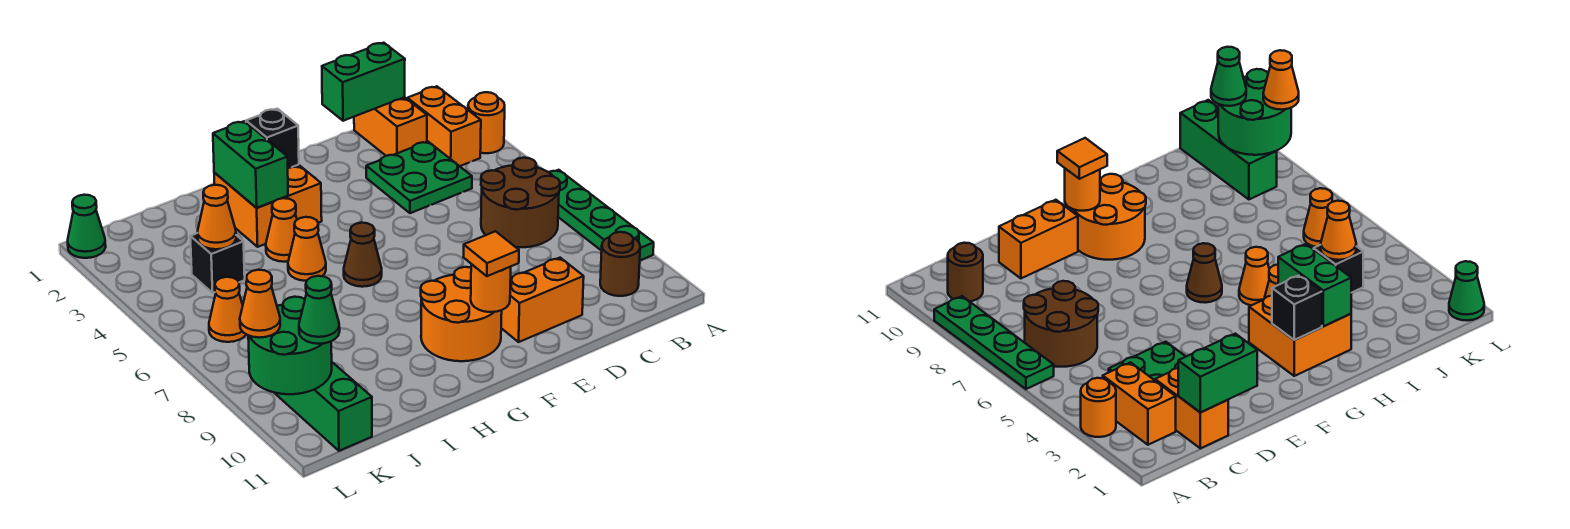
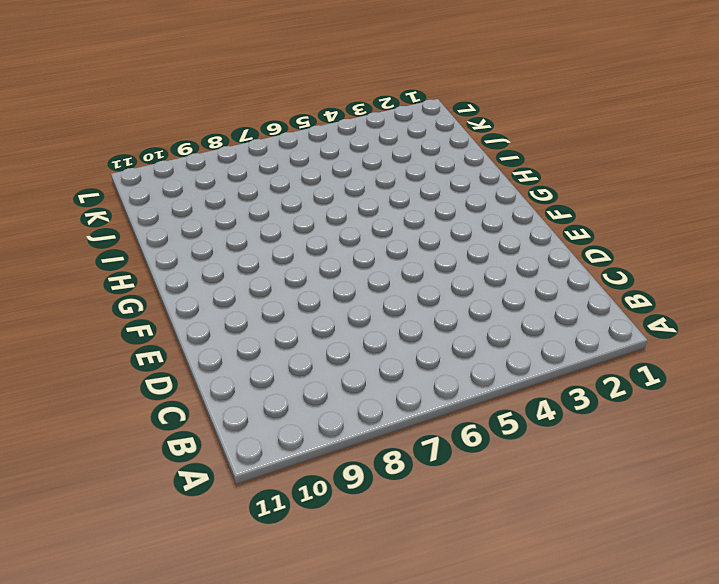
none -> orange round brick A3 level 1
none -> green plate A6:A9 level 1
none -> orange brick B2:B3 level 1

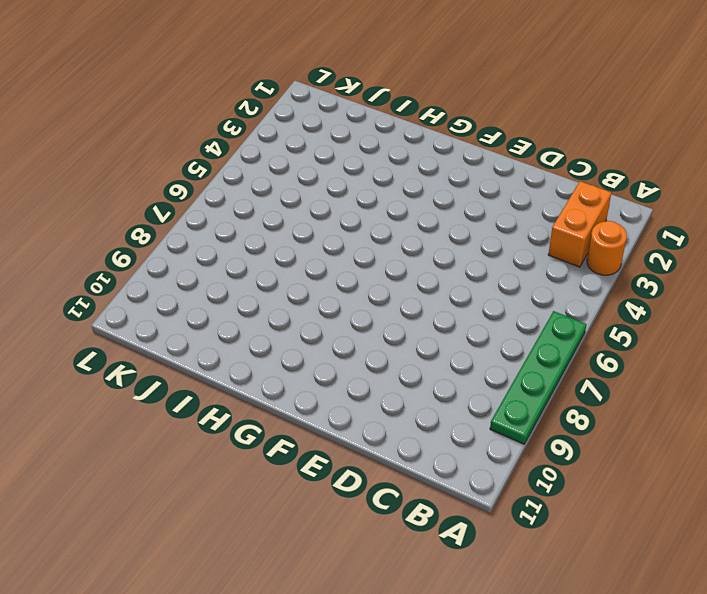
none -> brown round brick B6:C7 level 1
none -> brown round brick B10 level 1
none -> orange brick C1:C2 level 1

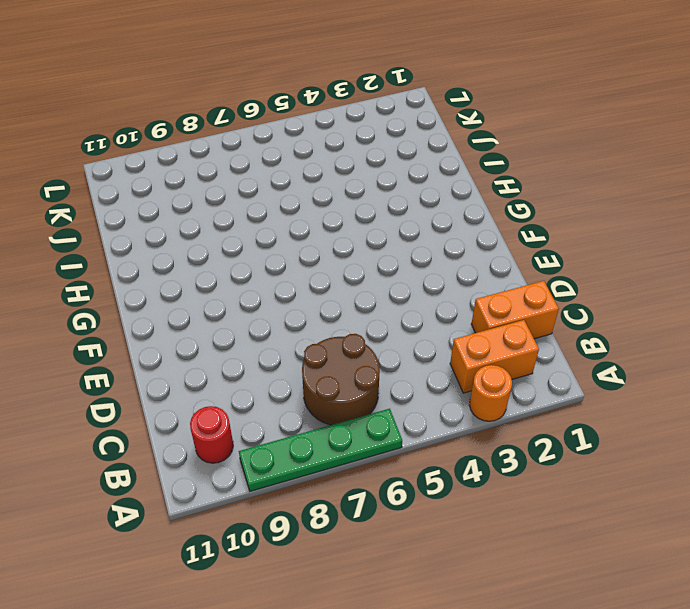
red round brick B10 level 1 -> brown round brick B10 level 1
none -> green plate C3:D4 level 1
none -> orange brick D10:E10 level 1
none -> orange round brick F9:G10 level 1

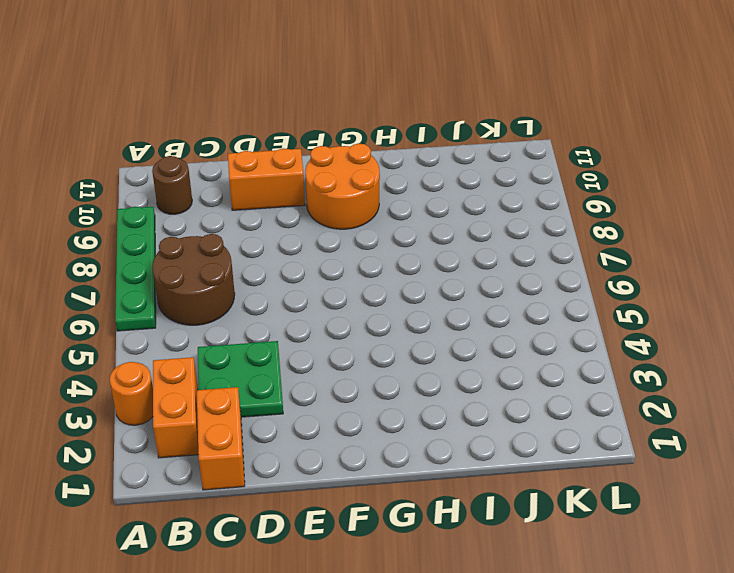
none -> orange brick G2:H3 level 1
none -> brown cone G6 level 1
none -> orange cone H4 level 1

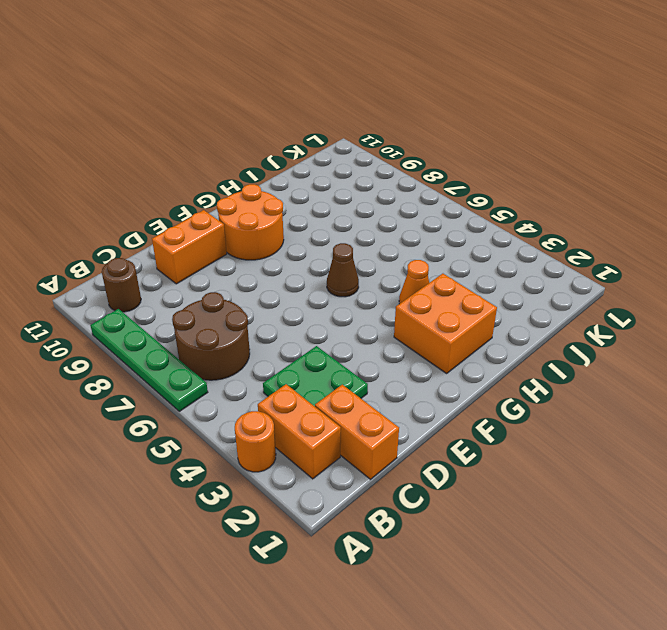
none -> orange cone H5 level 1
none -> black brick J4 level 1
none -> orange cone K6 level 1

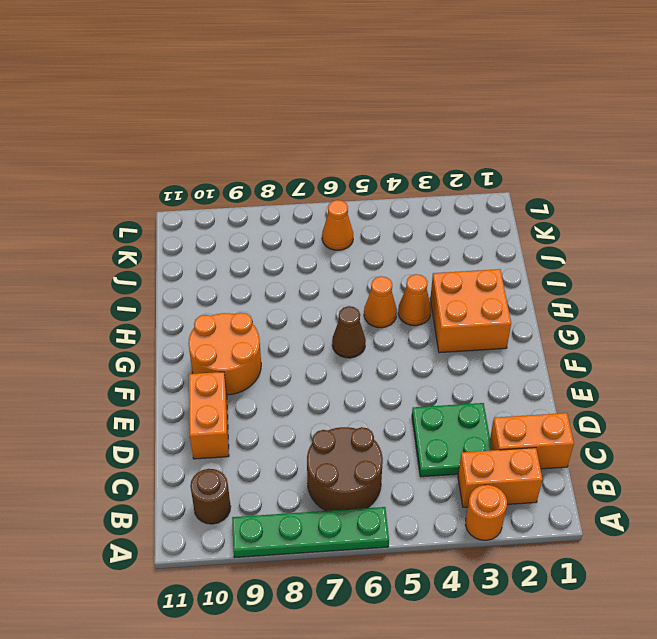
none -> black brick J4 level 1
none -> green brick K9:K11 level 1
none -> green cone L1 level 1

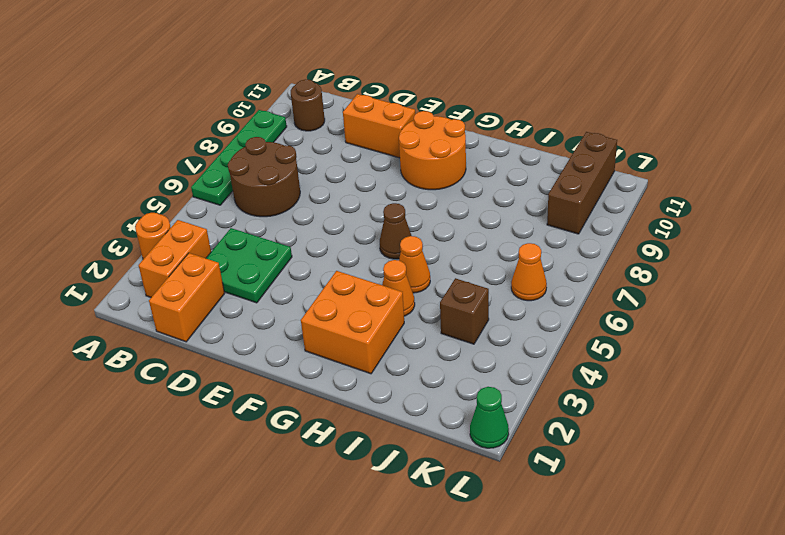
brown brick J4 level 1 -> black brick J4 level 1
brown brick K9:K11 level 1 -> green brick K9:K11 level 1
none -> green brick C1:D1 level 2
none -> orange round brick F10 level 2
none -> black brick G2 level 2

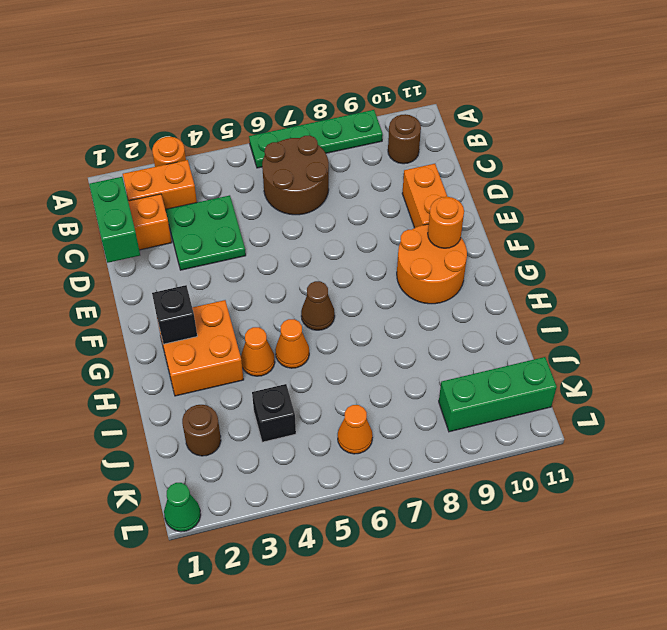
brown round brick J2 level 1 -> none
none -> green brick H2:H3 level 2
none -> orange cone J4 level 2
none -> green round brick K9:L10 level 2

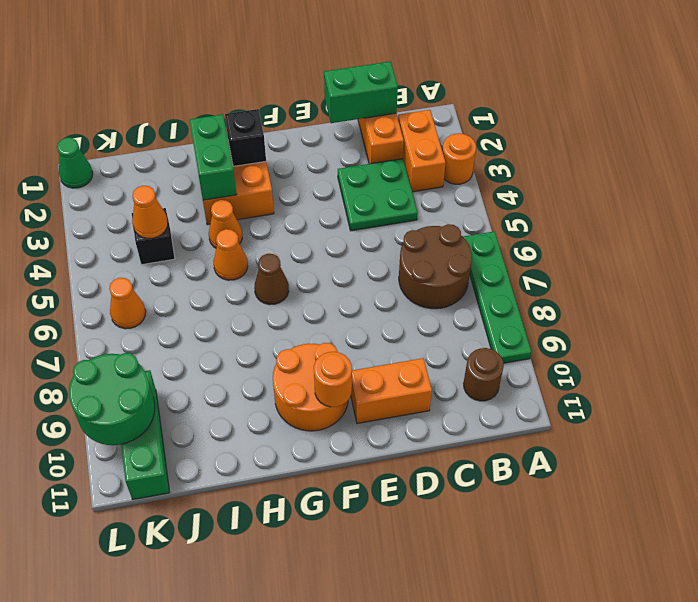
none -> orange tile F10 level 3
none -> green cone K10 level 3
none -> orange cone L9 level 3

